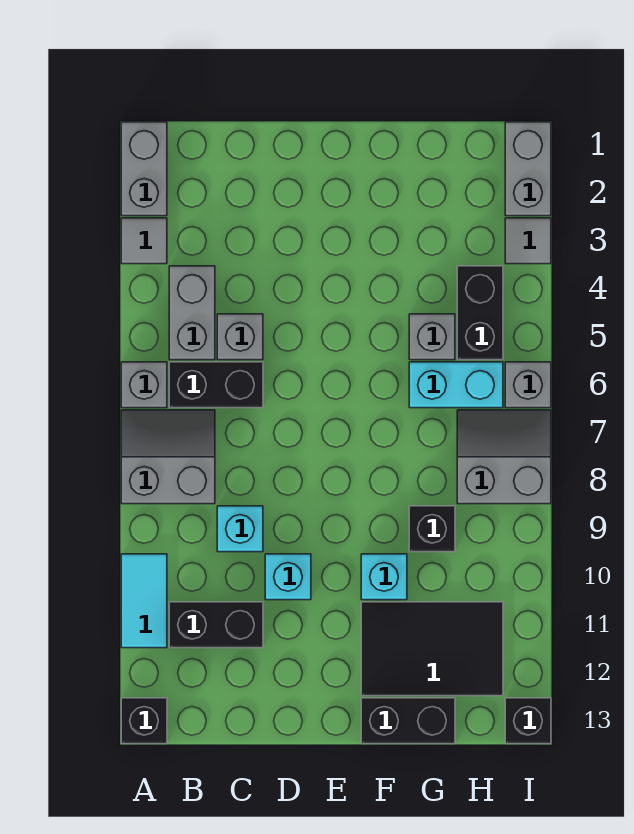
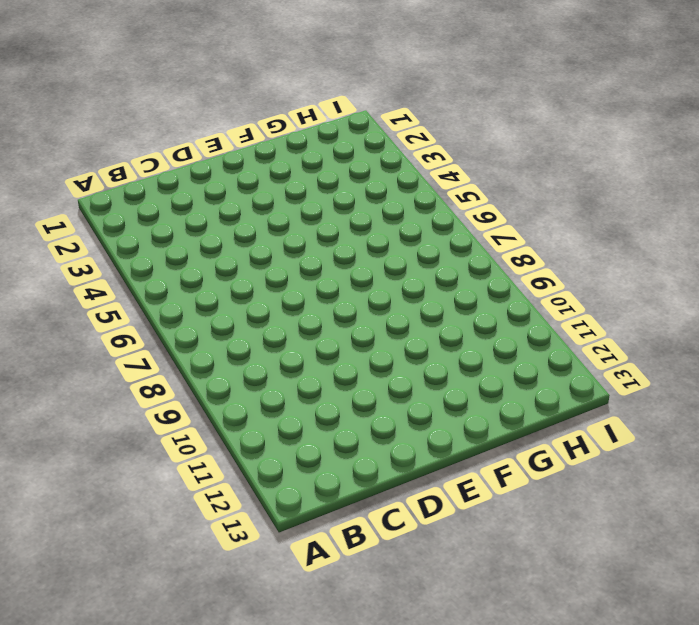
none -> grey brick A1:A2 level 1
none -> grey tile A3 level 1
none -> grey brick A6 level 1

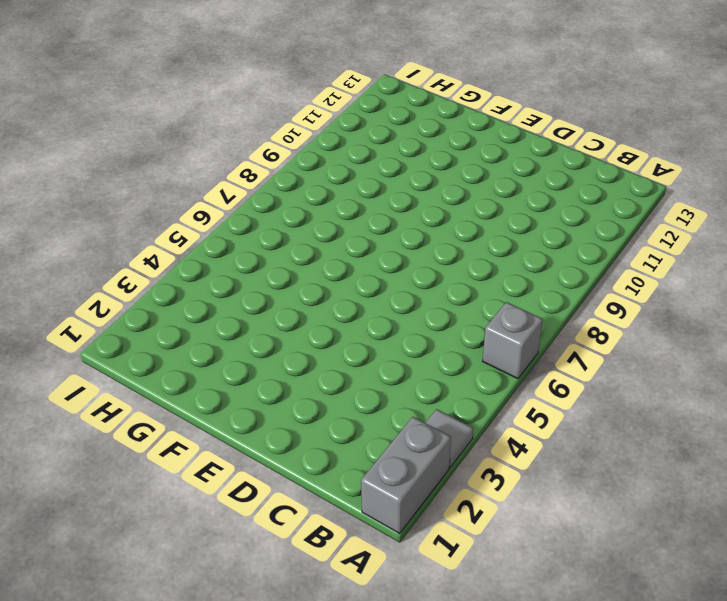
none -> grey slope A7:B8 level 1 top 8
none -> cyan tile A10:A11 level 1
none -> black brick A13 level 1

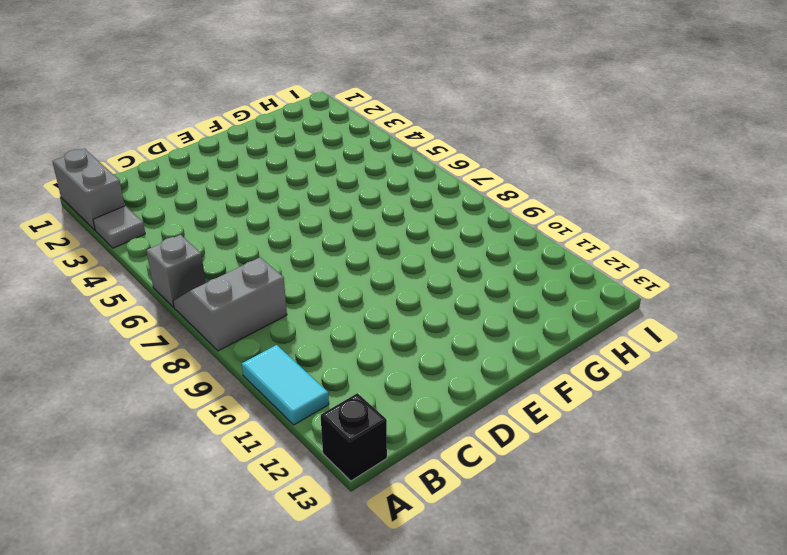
none -> grey brick B4:B5 level 1
none -> black brick B6:C6 level 1
none -> black brick B11:C11 level 1

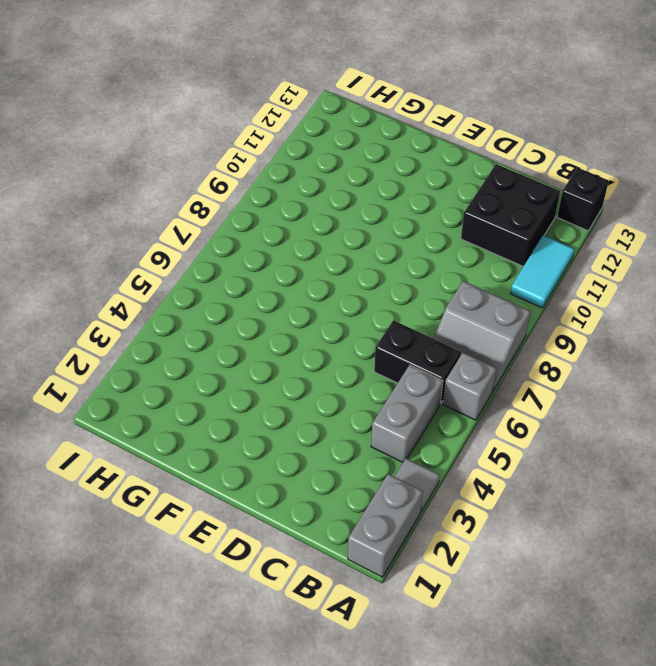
black brick B11:C12 level 1 -> black brick B11:C11 level 1
none -> grey brick C5 level 1
none -> cyan brick C9 level 1
none -> cyan brick D10 level 1

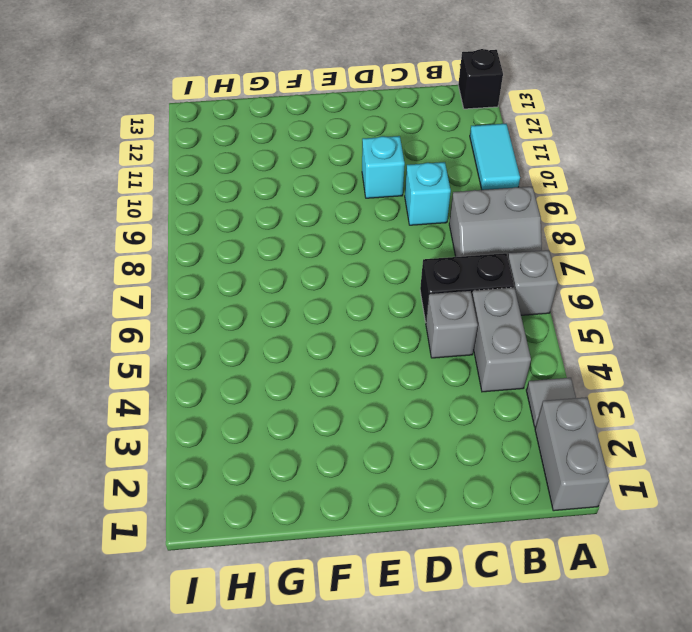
none -> black brick B11:C11 level 1
none -> cyan brick F10 level 1
none -> black tile F11:H12 level 1

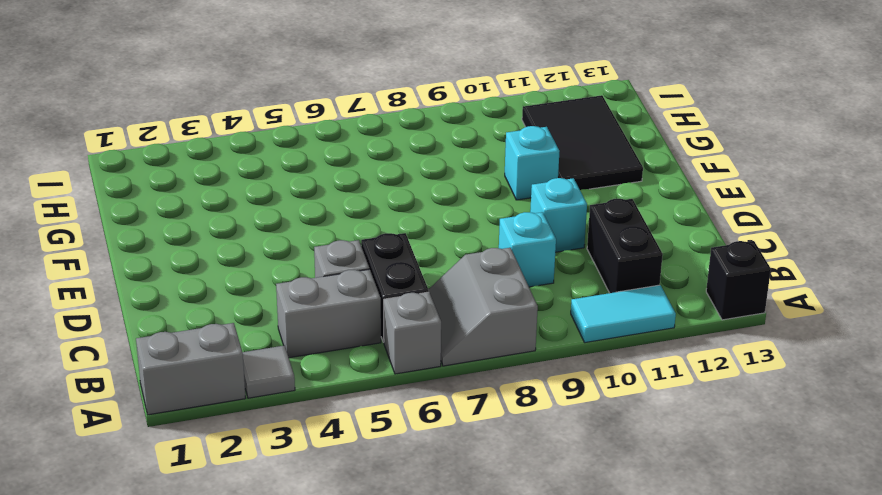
none -> black brick F13:G13 level 1
none -> grey brick G5 level 1
none -> cyan brick G6:H6 level 1

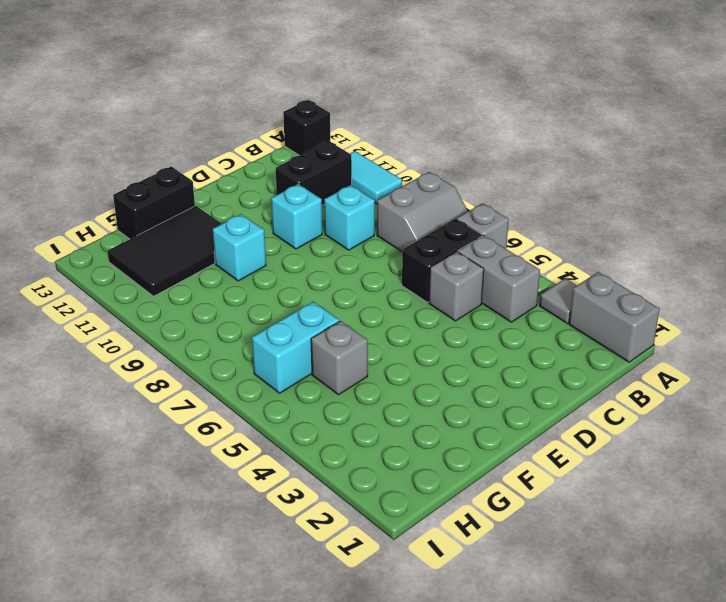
none -> black brick G9 level 1
none -> black brick H4:H5 level 1
none -> grey slope H7:I8 level 1 top 8

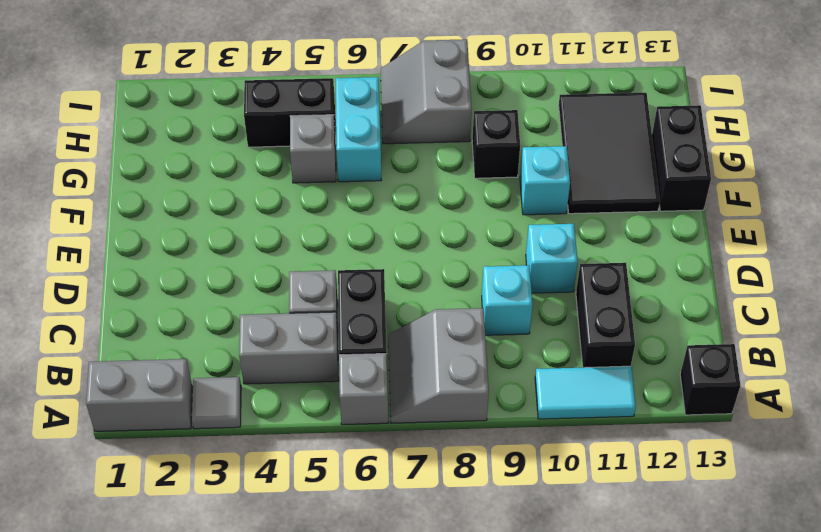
none -> grey brick I1:I2 level 1
none -> grey tile I3 level 1
none -> grey brick I6 level 1

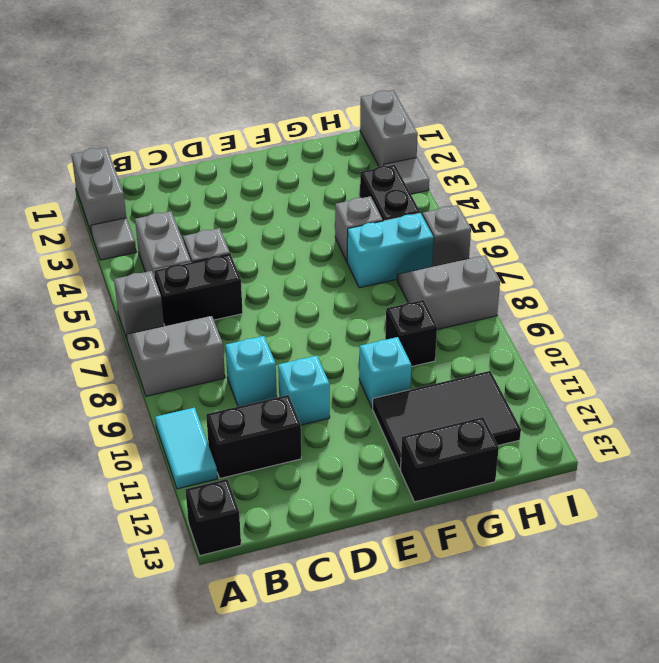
none -> black brick I13 level 1

